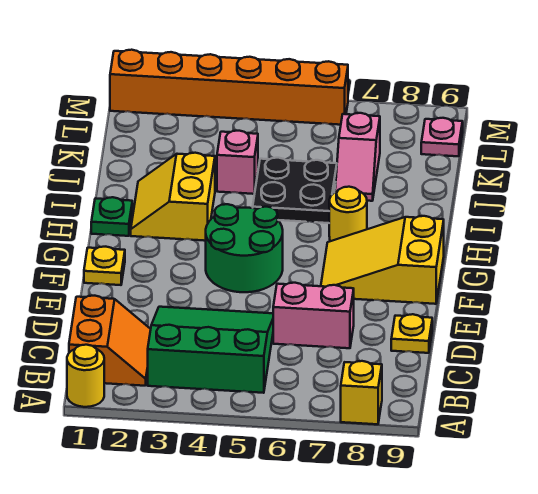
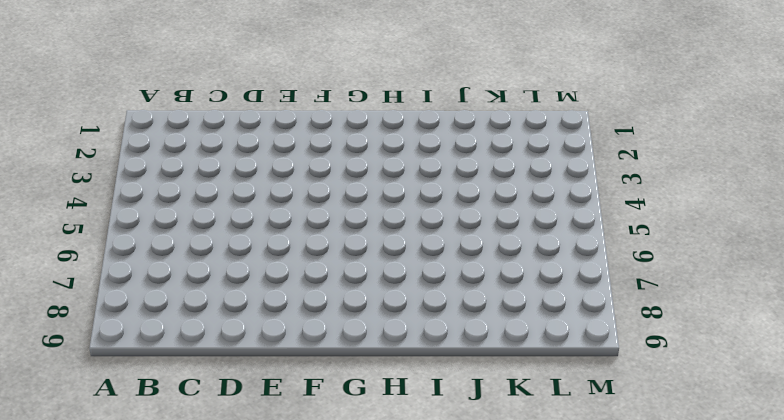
none -> yellow round brick A1 level 1
none -> yellow brick A8 level 1
none -> orange slope B1:C2 level 1 top 1

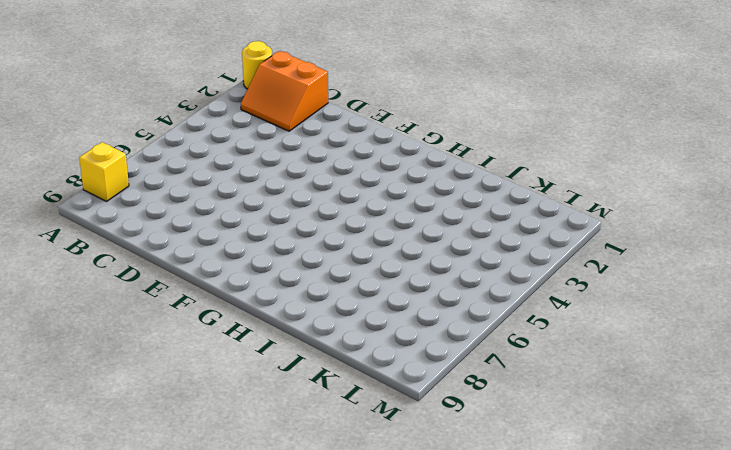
none -> green slope B3:D5 level 1 top B
none -> pink brick D6:D7 level 1
none -> yellow plate D9 level 1

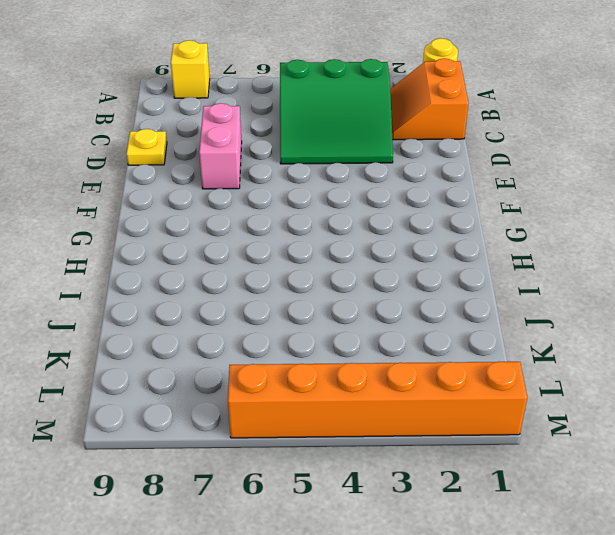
pink brick D7:E7 level 1 -> pink brick D6:D7 level 1
none -> yellow plate F1 level 1
none -> green round brick F4:G5 level 1
none -> yellow slope F7:G9 level 1 top 9

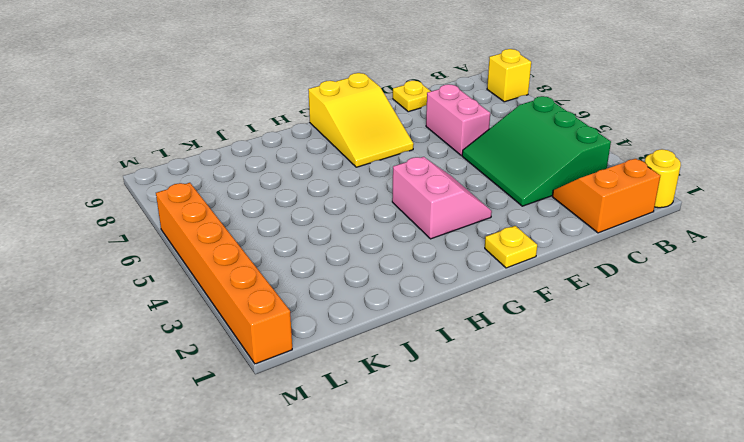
pink slope F3:G4 level 1 top G -> green round brick F4:G5 level 1
none -> green plate H1 level 1
none -> yellow slope H2:I3 level 1 top 3
none -> yellow round brick H7 level 1

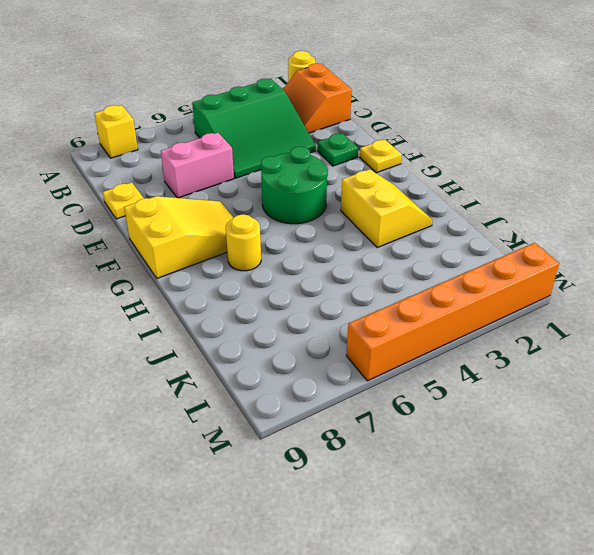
green plate E2 level 1 -> green plate H1 level 1
none -> black plate I5:J6 level 1
none -> pink brick J4 level 1
none -> pink slope J7:K7 level 1 top K

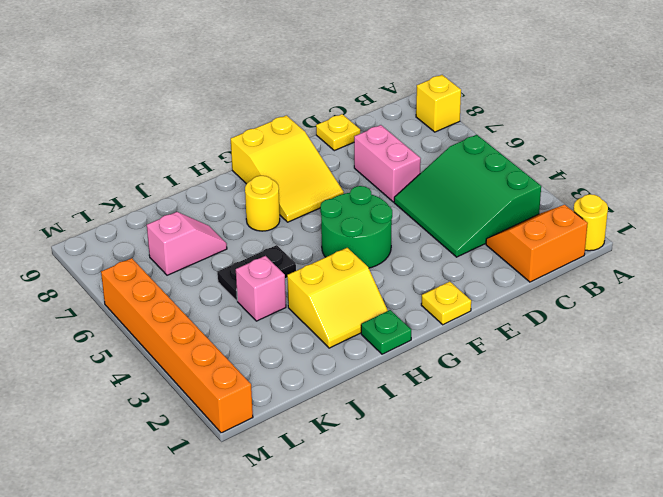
black plate I5:J5 level 1 -> black plate I5:J6 level 1
none -> pink plate L9 level 1

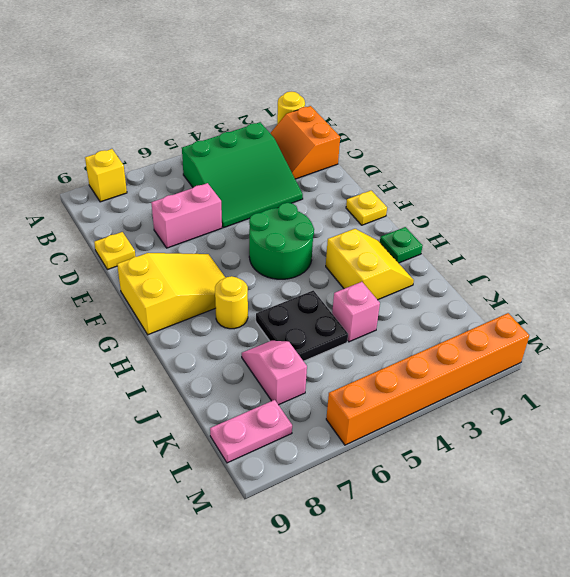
pink plate L8:L9 level 1 -> pink plate L9 level 1

